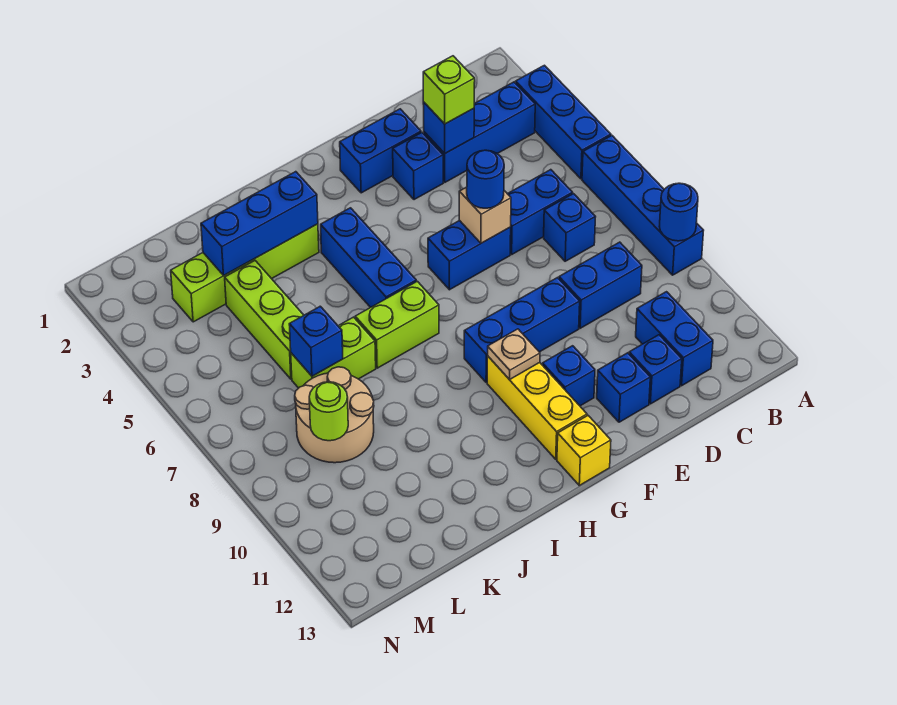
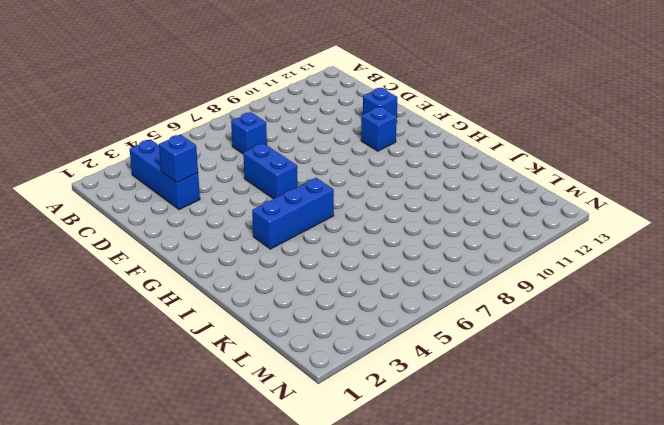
none -> blue brick A3:A5 level 1
none -> blue brick A6:A9 level 1
none -> blue brick C6:D6 level 1
none -> blue brick C9:D9 level 1

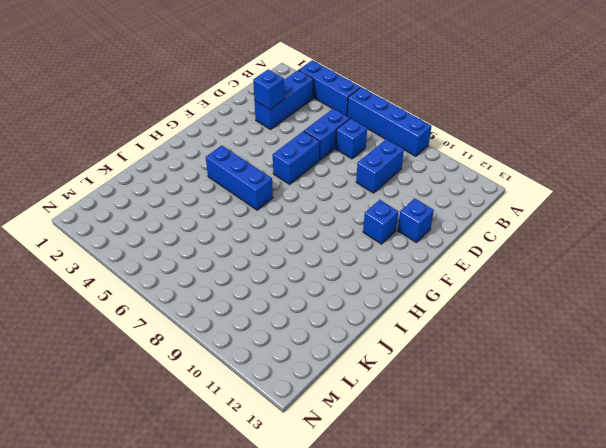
none -> blue brick C11:C12 level 1
none -> blue brick D12 level 1
none -> blue brick E2:F2 level 1
none -> blue brick E3 level 1

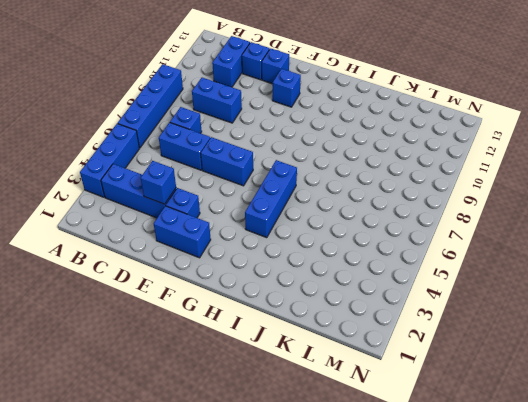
none -> blue brick E9:G9 level 1
none -> yellow brick G10:G12 level 1
none -> yellow brick G13 level 1
none -> lime brick H7:I7 level 1

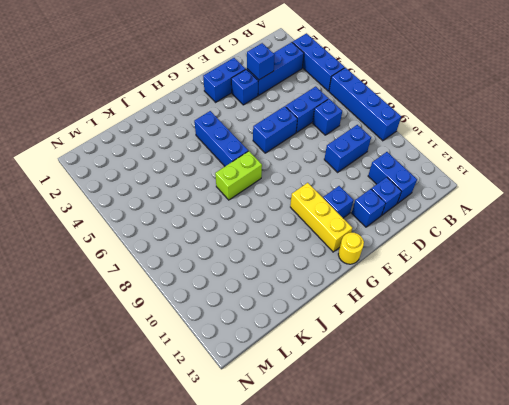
yellow round brick G13 level 1 -> yellow brick G13 level 1
none -> blue brick E9:G9 level 1
none -> lime brick I3:L3 level 1
none -> lime brick J7:K7 level 1
none -> lime brick K4:K6 level 1

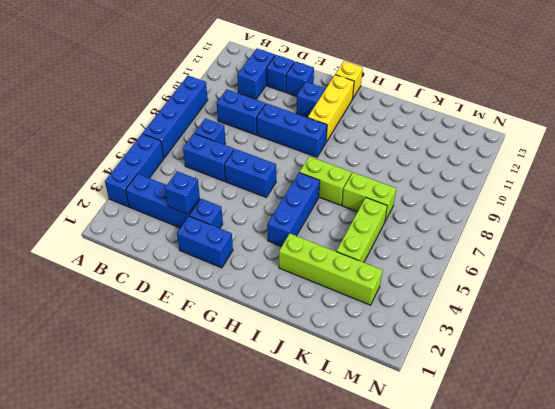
none -> tan round brick K8:L9 level 1
none -> blue round brick A9 level 2
none -> tan brick E6 level 2
none -> tan plate G10 level 2

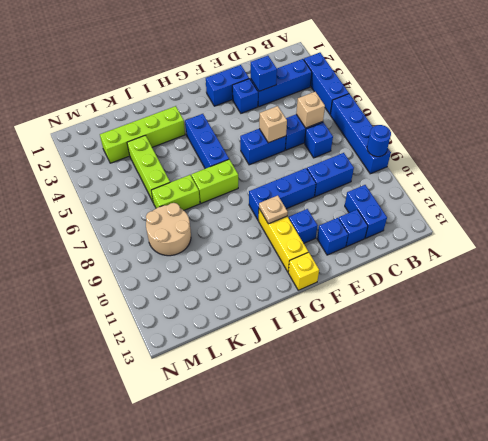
tan brick C6 level 2 -> none
none -> blue brick I3:K3 level 2
none -> blue brick K7 level 2
none -> lime round brick L9 level 2
none -> lime brick D3 level 3

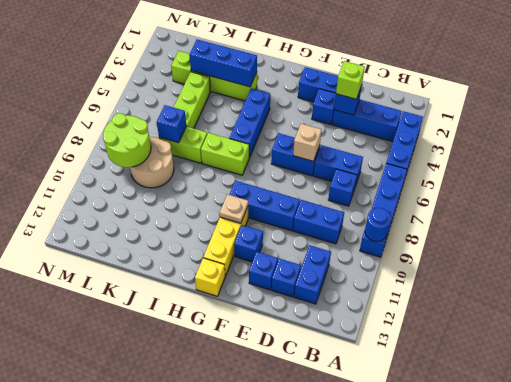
lime round brick L8:M9 level 2 -> lime round brick L9 level 2
none -> blue round brick E6 level 3

